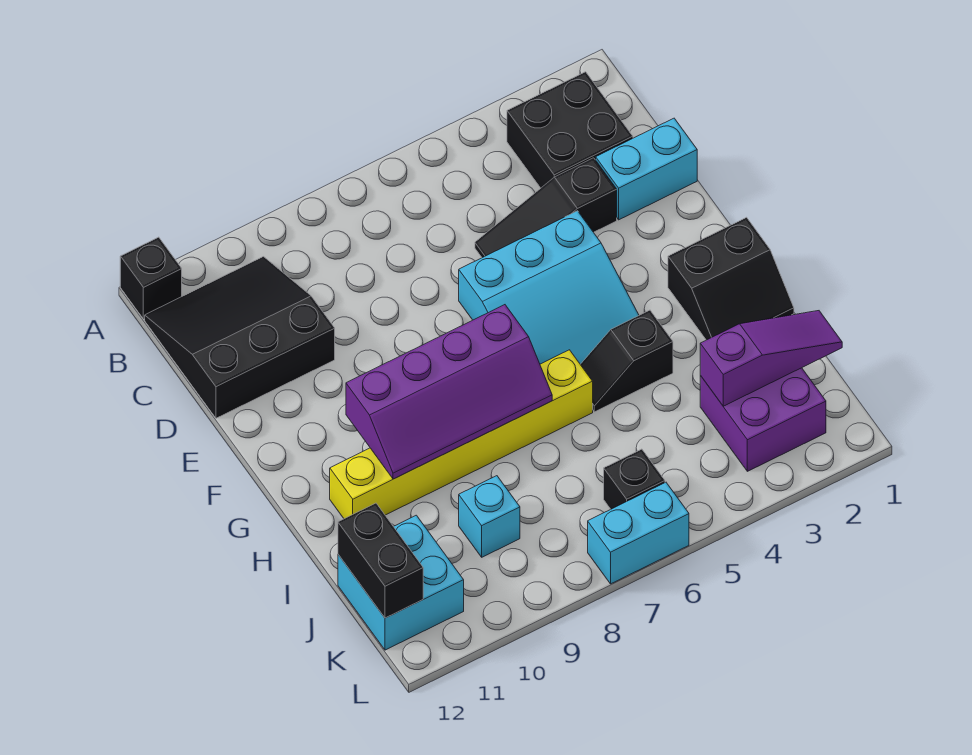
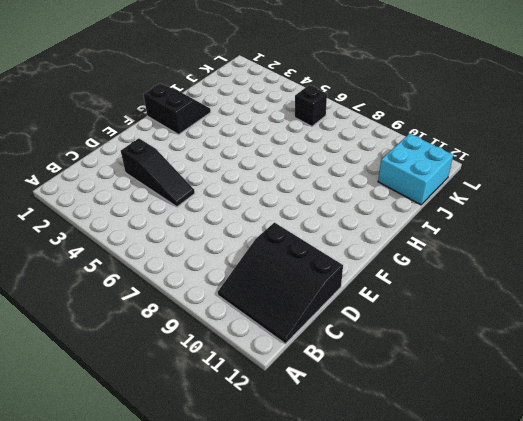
none -> black brick A12 level 1
none -> black brick B2:C3 level 1
none -> cyan brick D1:D2 level 1

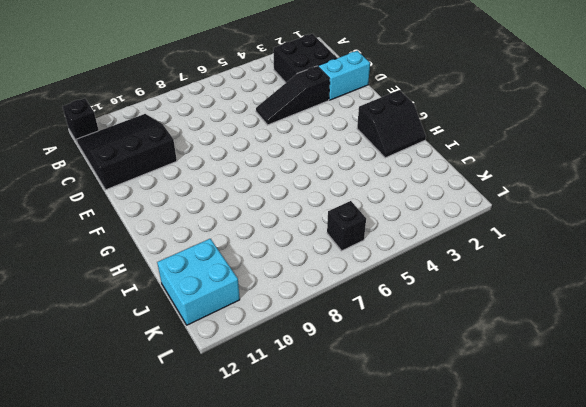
none -> cyan slope E4:G6 level 1 top E
none -> black slope H4:H5 level 1 top 4
none -> yellow brick H6:H11 level 1

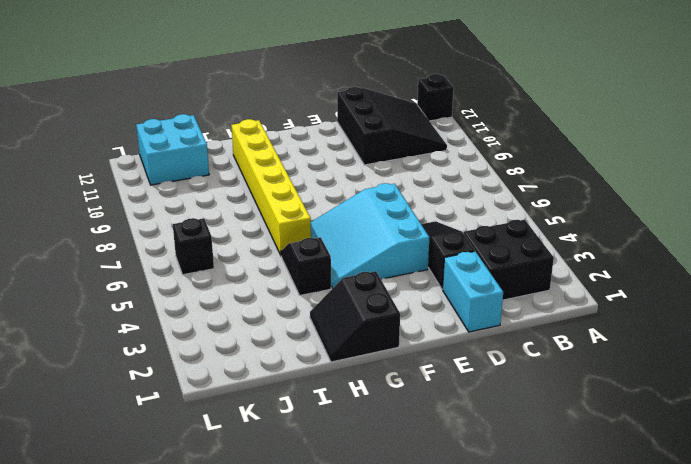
none -> purple brick J2:K3 level 1
none -> cyan brick J9 level 1
none -> cyan brick L6:L7 level 1

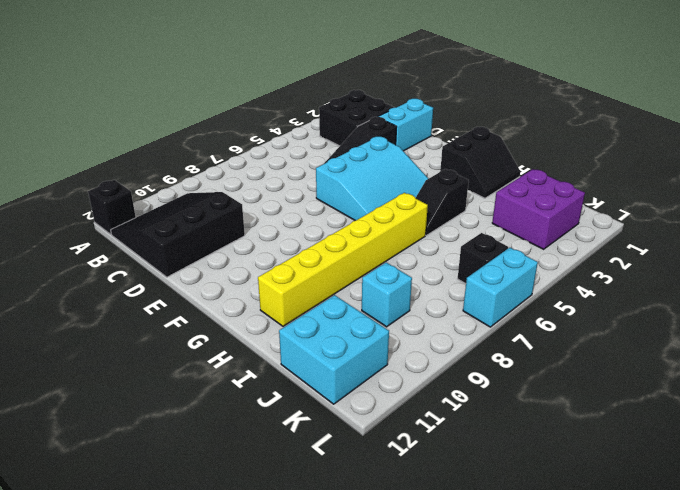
none -> purple slope G7:H10 level 2 top G
none -> purple slope J1:J3 level 2 top 3
none -> black brick J12:K12 level 2

